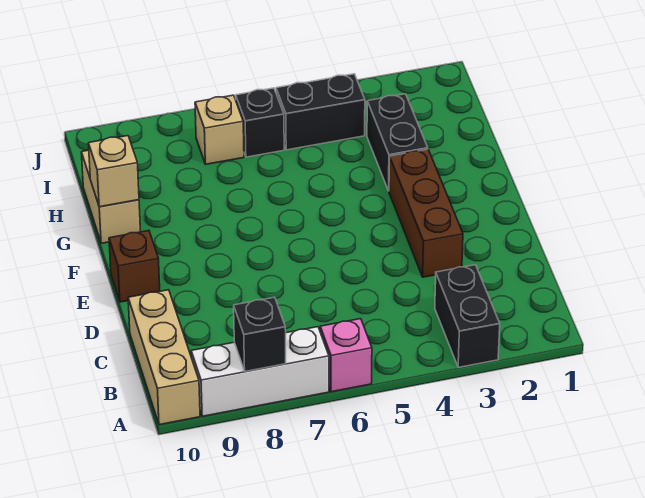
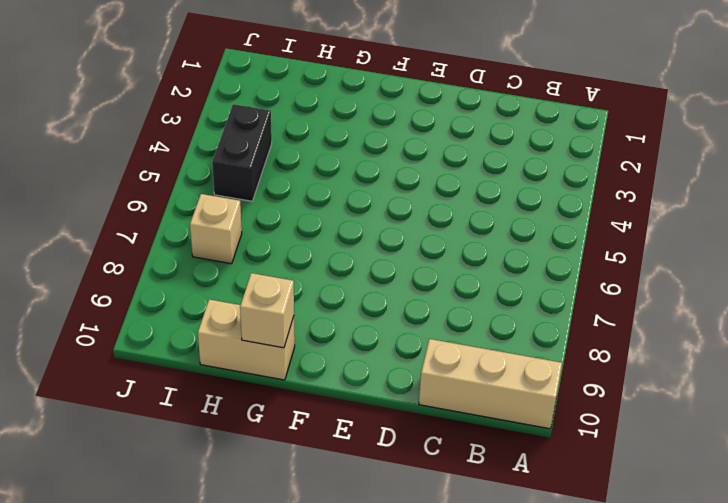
none -> black brick A3:B3 level 1
none -> pink brick A6 level 1
none -> white brick A7:A9 level 1

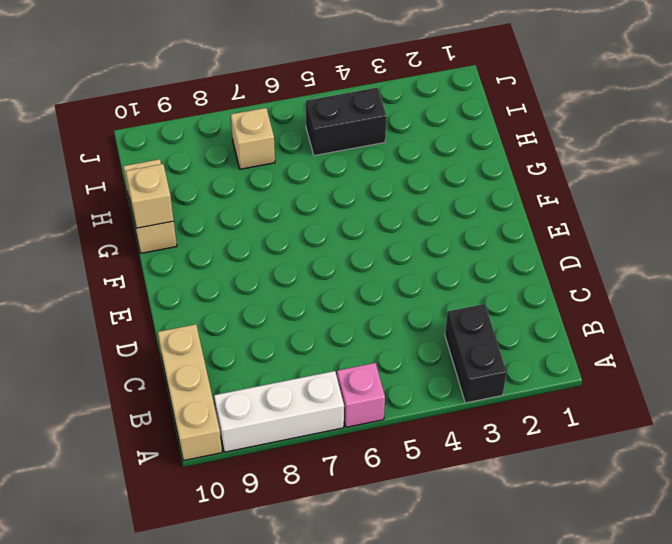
none -> brown brick D3:F3 level 1
none -> brown brick E10 level 1
none -> black brick G3:H3 level 1

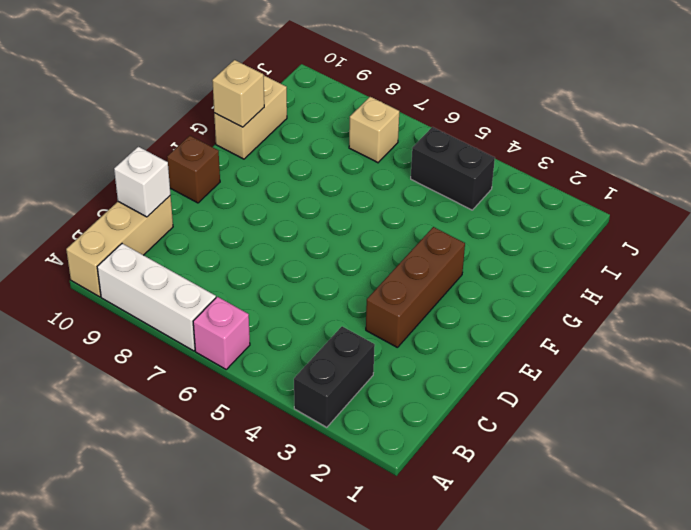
white brick C10 level 2 -> none
none -> black brick G3:H3 level 1
none -> black brick I6 level 1
none -> black brick A8 level 2

